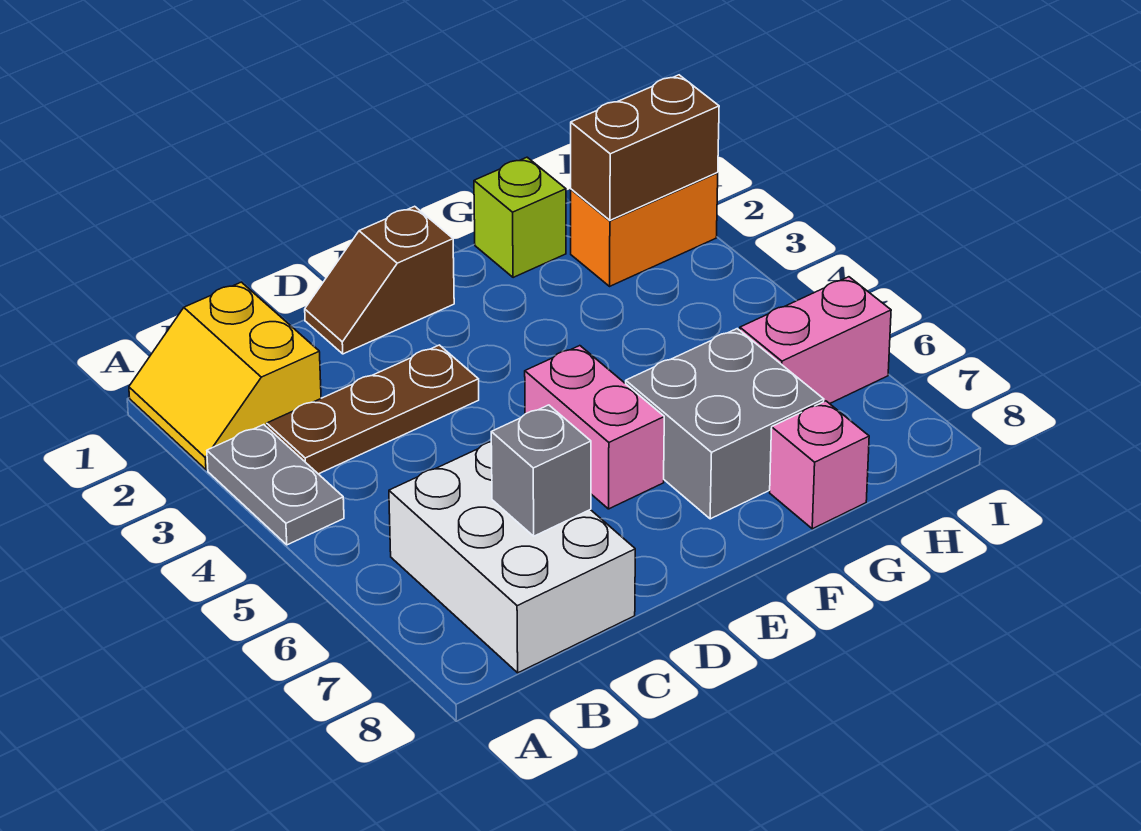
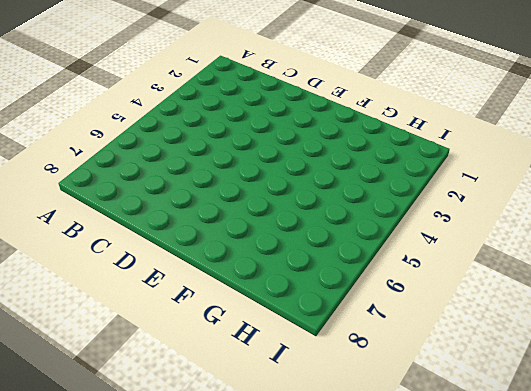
none -> yellow slope A1:B2 level 1 top B
none -> grey plate A3:A4 level 1
none -> brown plate B3:D3 level 1

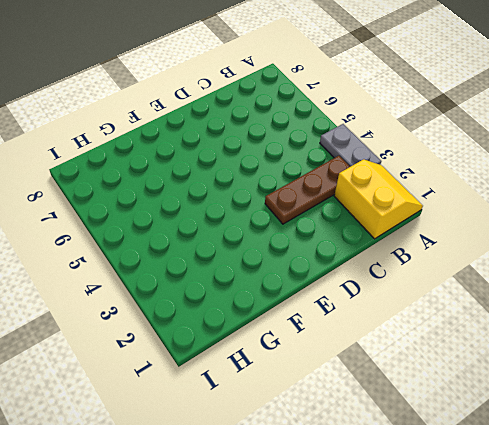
none -> white brick B6:C8 level 1
none -> brown slope D1:E1 level 1 top E
none -> pink brick E5:E6 level 1

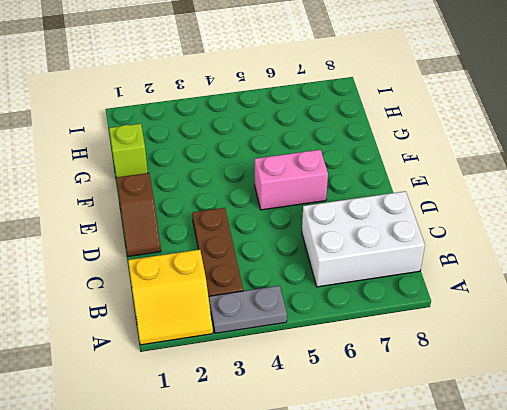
none -> grey brick F6:G7 level 1
none -> pink brick G8 level 1
none -> orange brick H2:I2 level 1

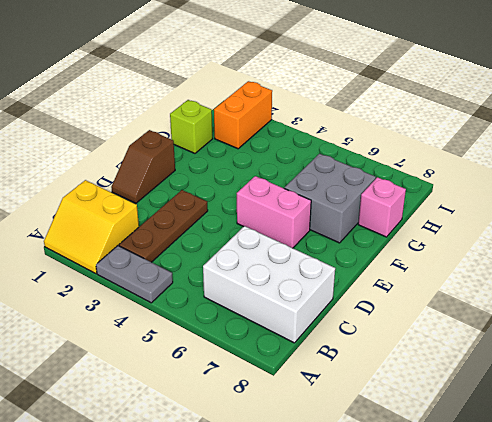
none -> pink brick H6:I6 level 1
none -> grey brick C7 level 2
none -> brown brick H2:I2 level 2

